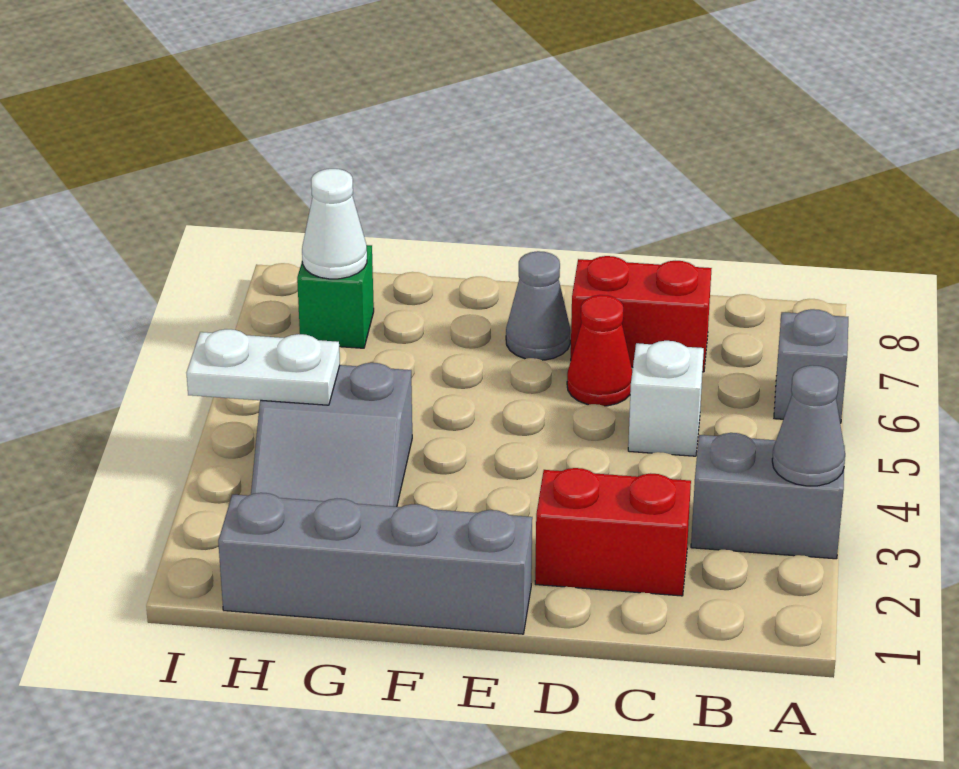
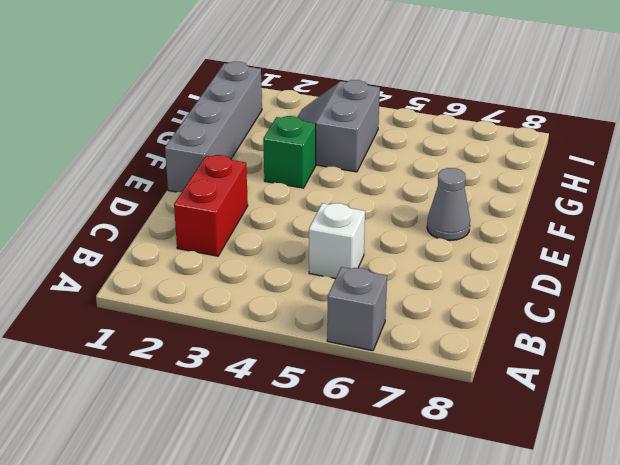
green brick F3 level 1 -> green brick H7 level 1
none -> grey brick A3:B3 level 1
none -> red brick C7:D7 level 1
none -> red cone D6 level 1

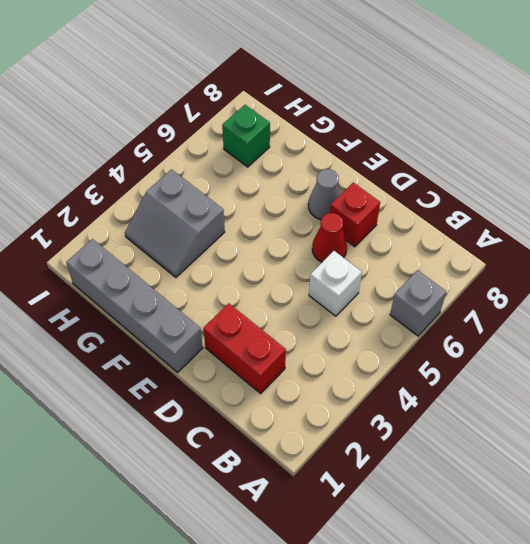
red brick D7 level 1 -> red brick C7:D7 level 1
none -> grey brick A3:B3 level 1
none -> grey cone A3 level 2
none -> white plate H4:I4 level 2

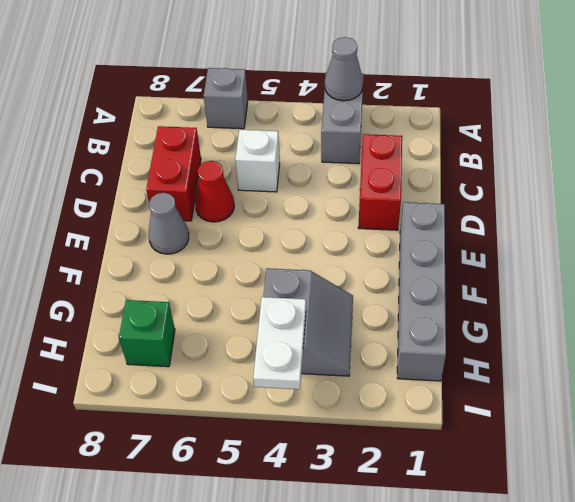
none -> white cone H7 level 2

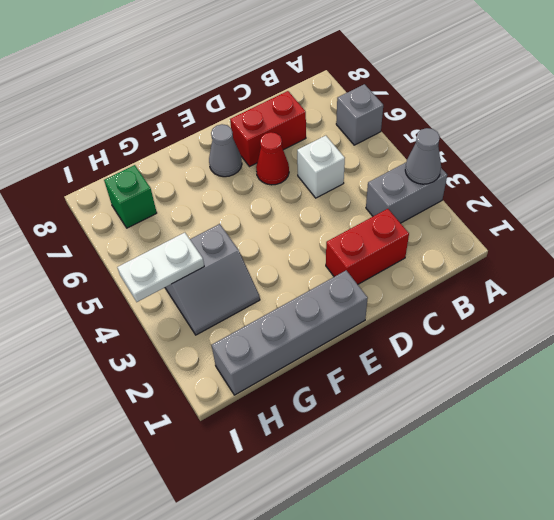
none -> white cone H7 level 2

